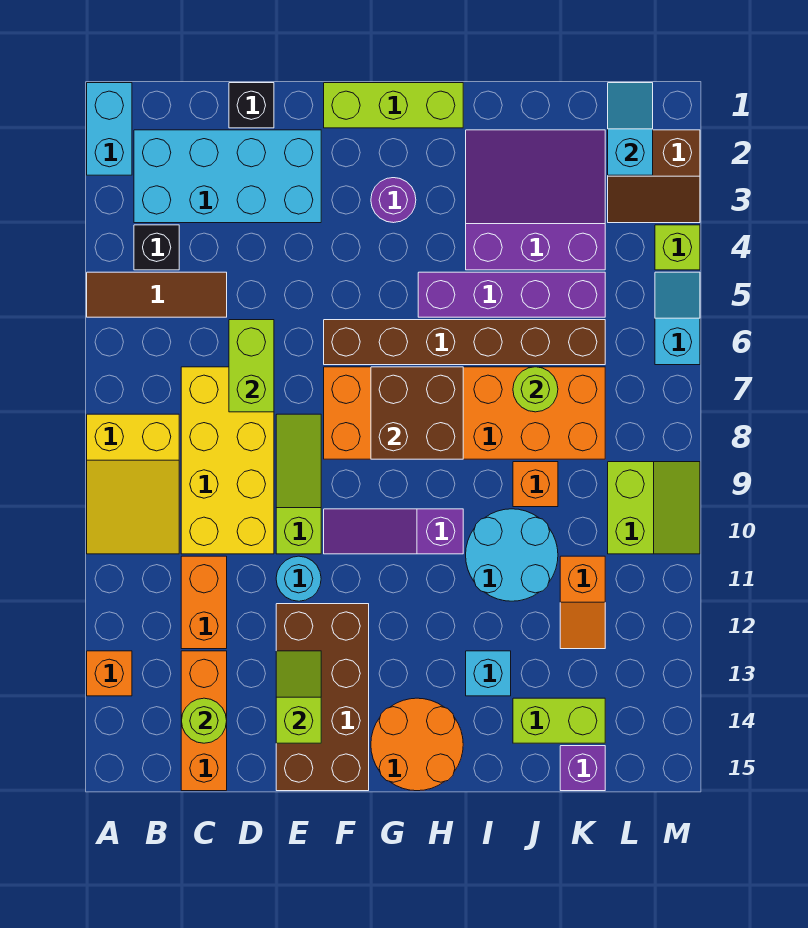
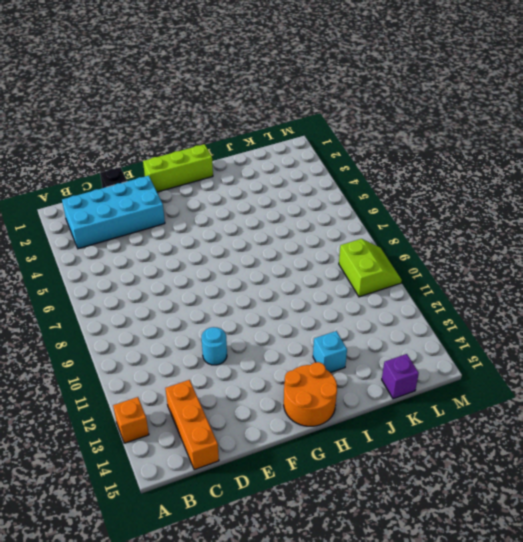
none -> cyan brick A1:A2 level 1
none -> brown tile A5:C5 level 1
none -> yellow slope A8:B10 level 1 top 8
none -> black brick B4 level 1

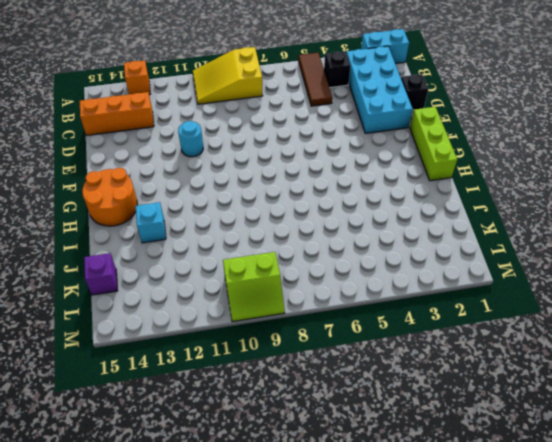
none -> yellow brick C7:D10 level 1
none -> orange brick C11:C12 level 1
none -> lime slope E8:E10 level 1 top 10
none -> brown brick E12:F15 level 1

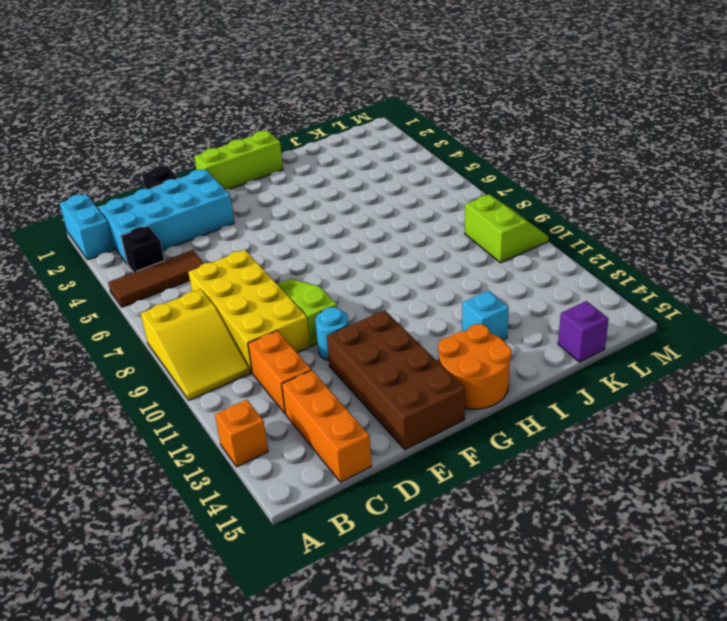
none -> brown brick F6:K6 level 1
none -> orange brick F7:K8 level 1
none -> purple slope F10:H10 level 1 top H
none -> purple round brick G3 level 1

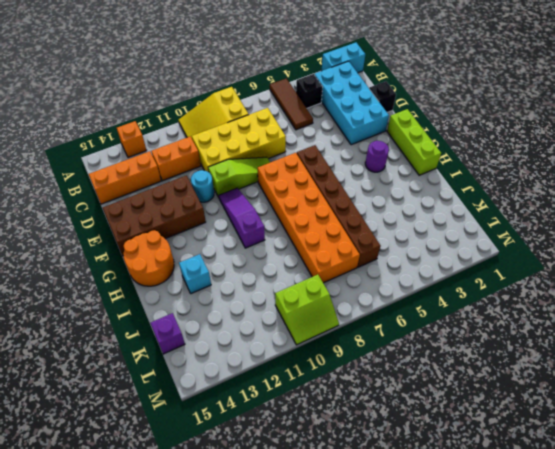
none -> purple brick H5:K5 level 1
none -> purple slope I2:K4 level 1 top 4
none -> cyan round brick I10:J11 level 1
none -> orange brick J9 level 1

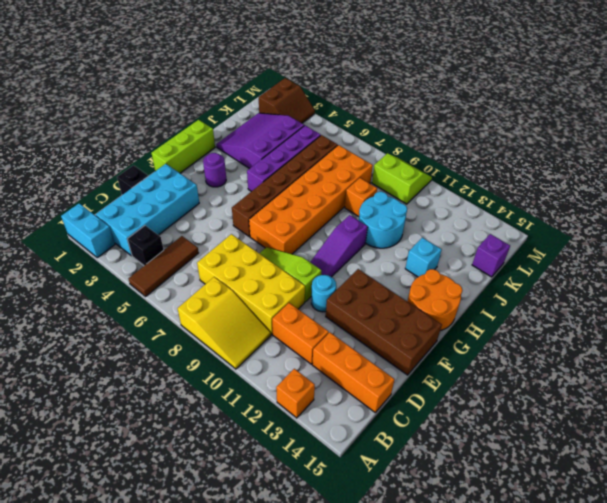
none -> lime brick J14:K14 level 1
none -> orange slope K11:K12 level 1 top 11
none -> lime brick M4 level 1
none -> cyan slope M5:M6 level 1 top 6

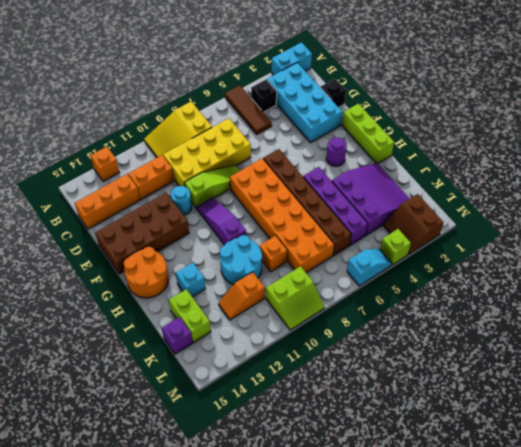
none -> lime round brick C14 level 2
none -> lime brick D6:D7 level 2
none -> lime slope E13:E14 level 2 top 14
none -> brown brick G7:H8 level 2

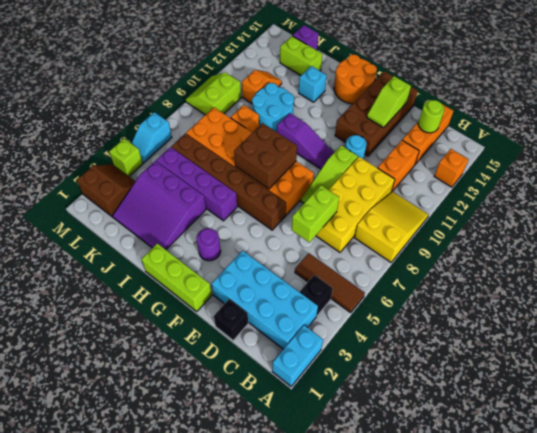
none -> lime round brick J7 level 2
none -> cyan slope L1:L2 level 2 top 2

